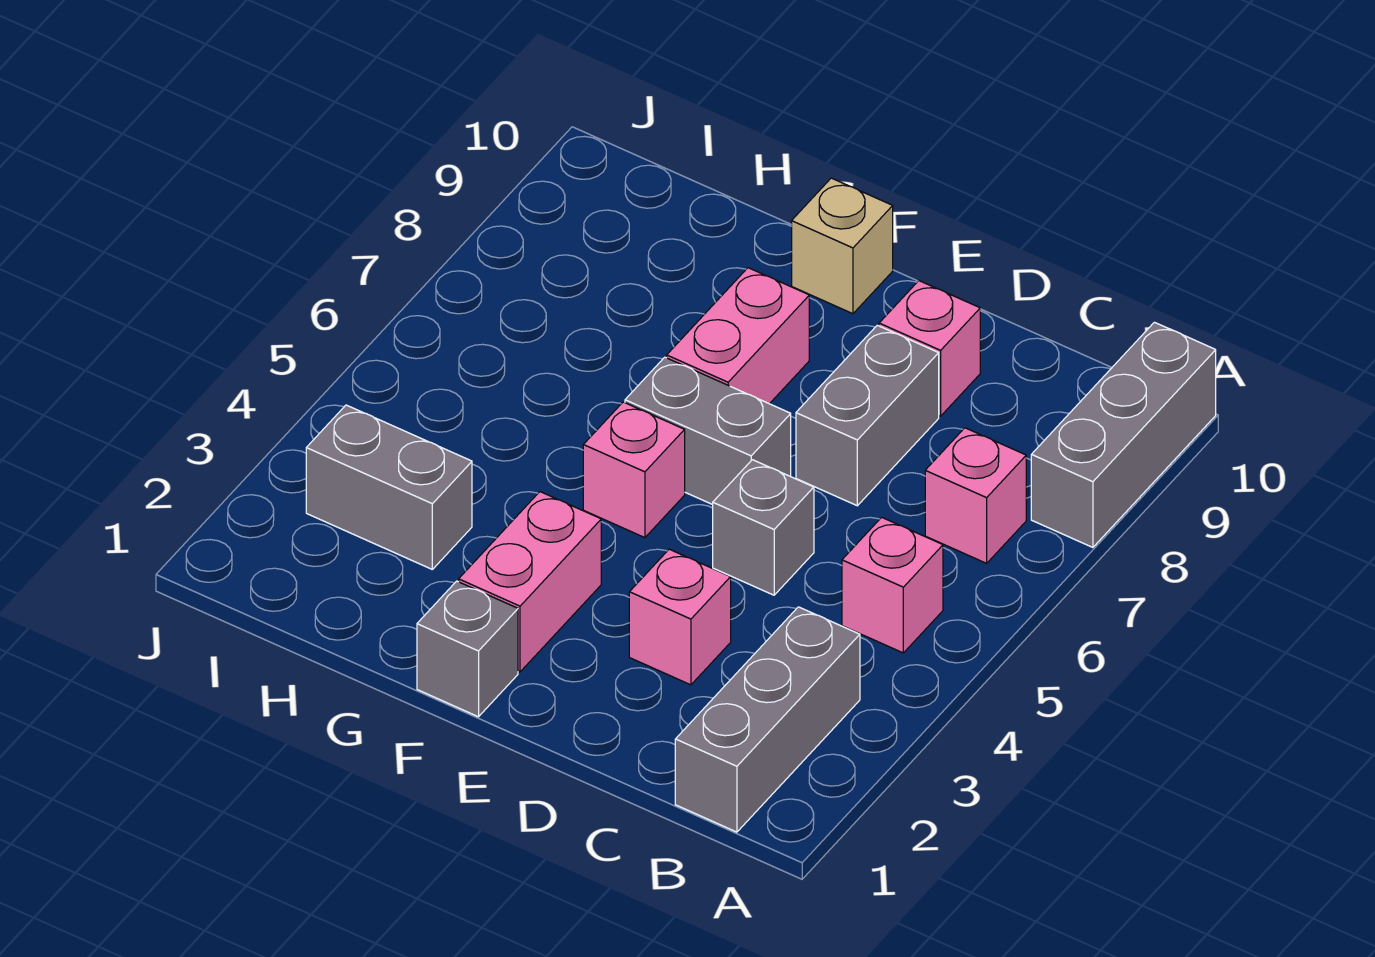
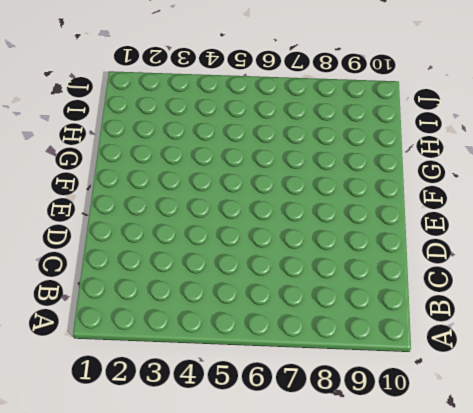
none -> grey brick A8:A10 level 1
none -> grey brick B1:B3 level 1
none -> pink brick B5 level 1

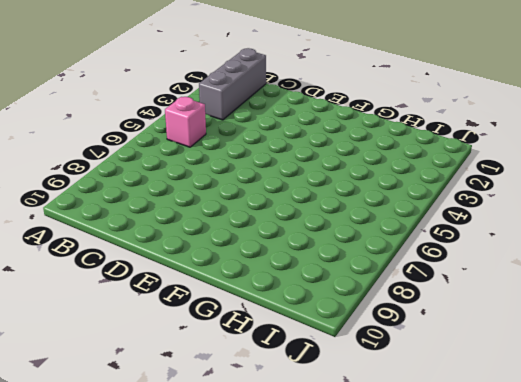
none -> grey brick A8:A10 level 1
none -> pink brick B7 level 1
none -> pink brick D3 level 1

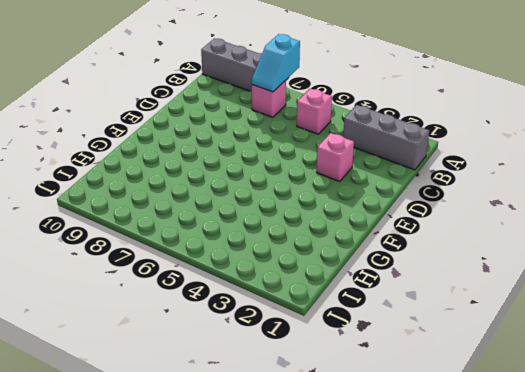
cyan slope A7:B7 level 2 top A -> none
none -> grey brick D5 level 1
none -> grey brick D7:D8 level 1
none -> pink brick D9 level 1

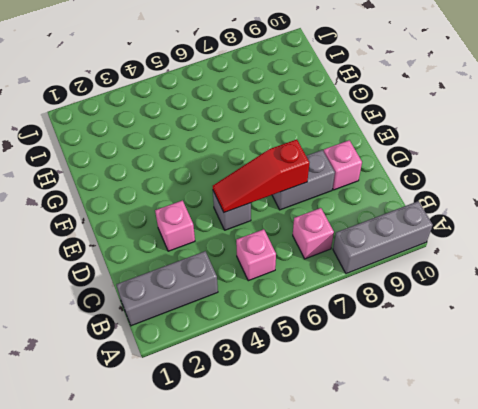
red slope D5:D7 level 2 top 7 -> none
none -> grey brick E6:F6 level 1
none -> grey brick F1 level 1
none -> pink brick F2:F3 level 1

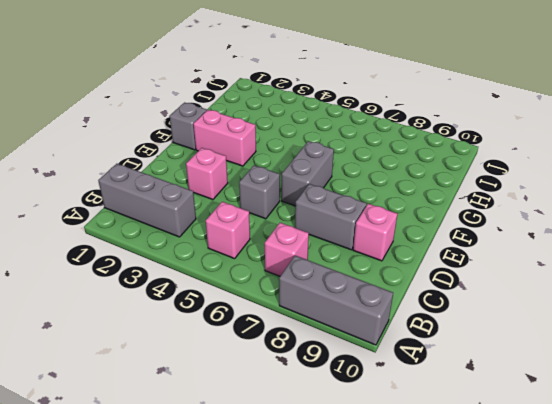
none -> pink brick F5 level 1
none -> pink brick F7:F8 level 1
none -> tan brick F10 level 1

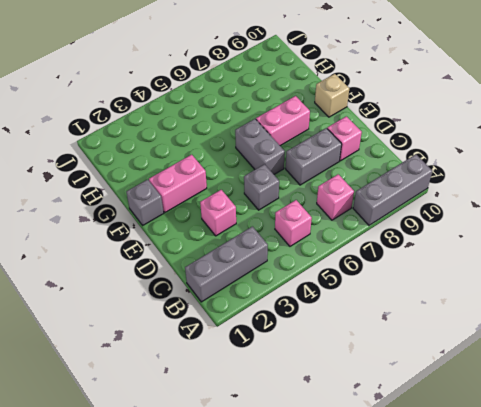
none -> pink brick F5 level 1
none -> grey brick H3:I3 level 1

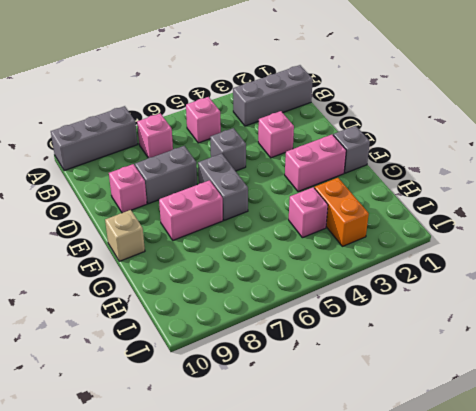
orange brick H3:I3 level 1 -> grey brick H3:I3 level 1
pink brick H4 level 1 -> pink brick F5 level 1

